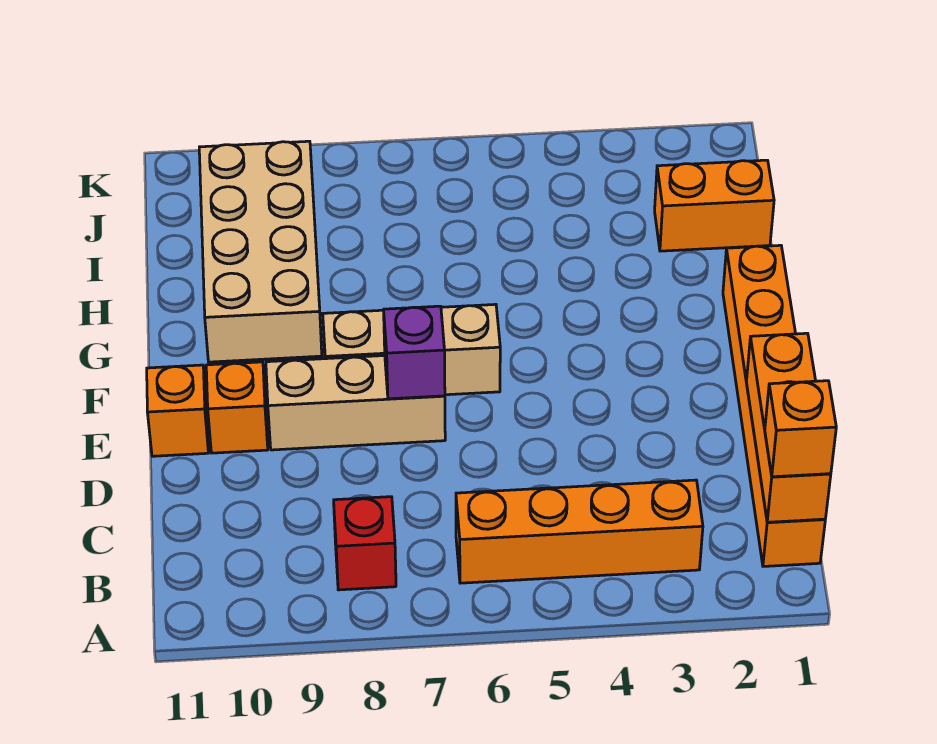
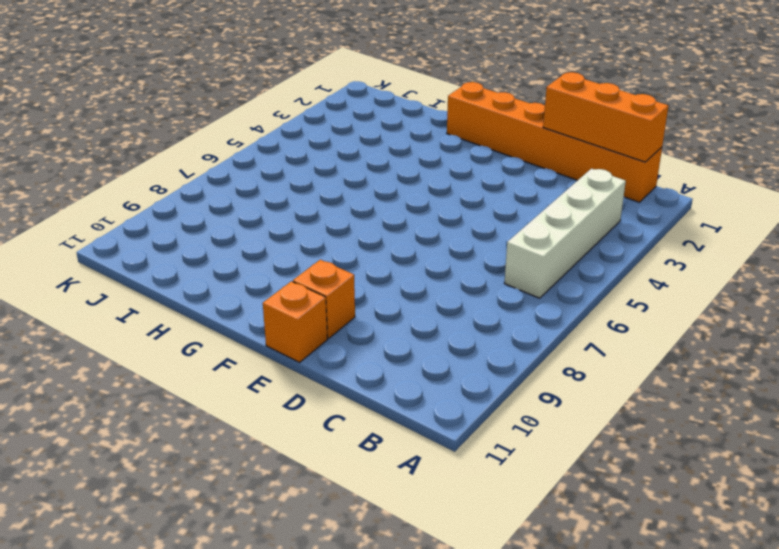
white brick B3:B6 level 1 -> orange brick B3:B6 level 1
none -> red brick B8 level 1
none -> tan brick E7:E9 level 1
none -> tan brick F6:F8 level 1

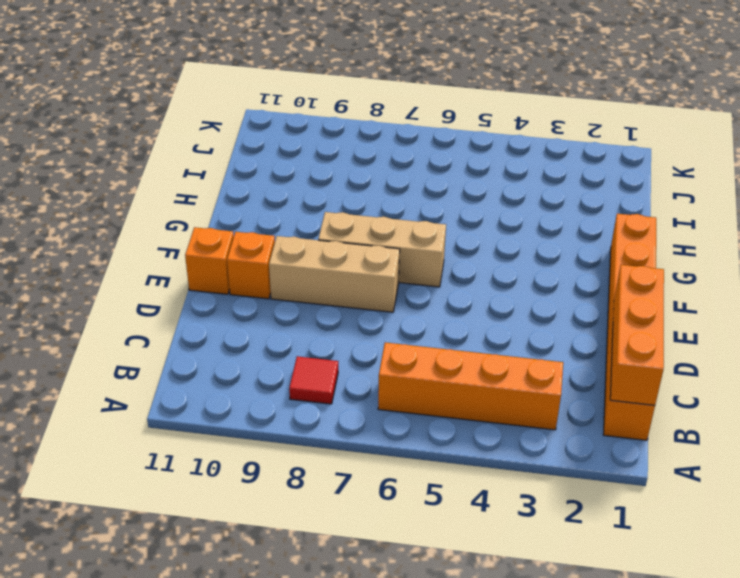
red tile B8 level 1 -> red brick B8 level 1
none -> tan brick G9:J10 level 1
none -> orange brick I1:I2 level 1
none -> purple brick E7 level 2

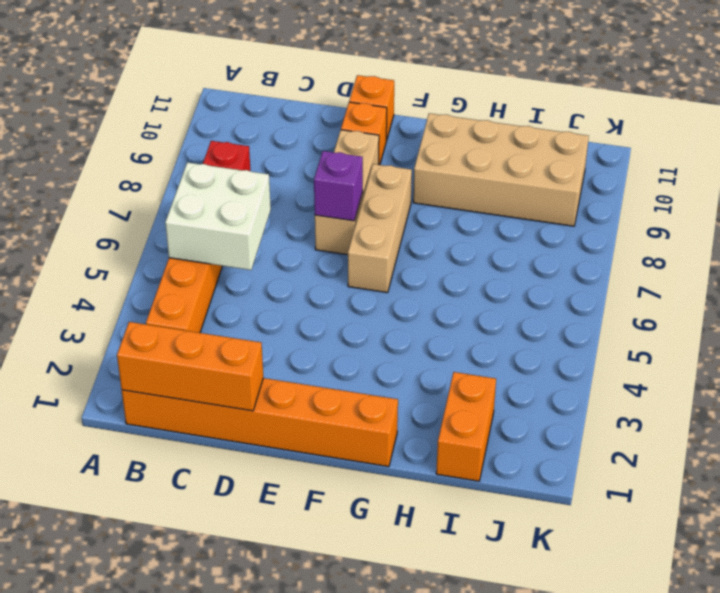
white brick B5:C6 level 2 -> none
none -> orange brick B1 level 3

